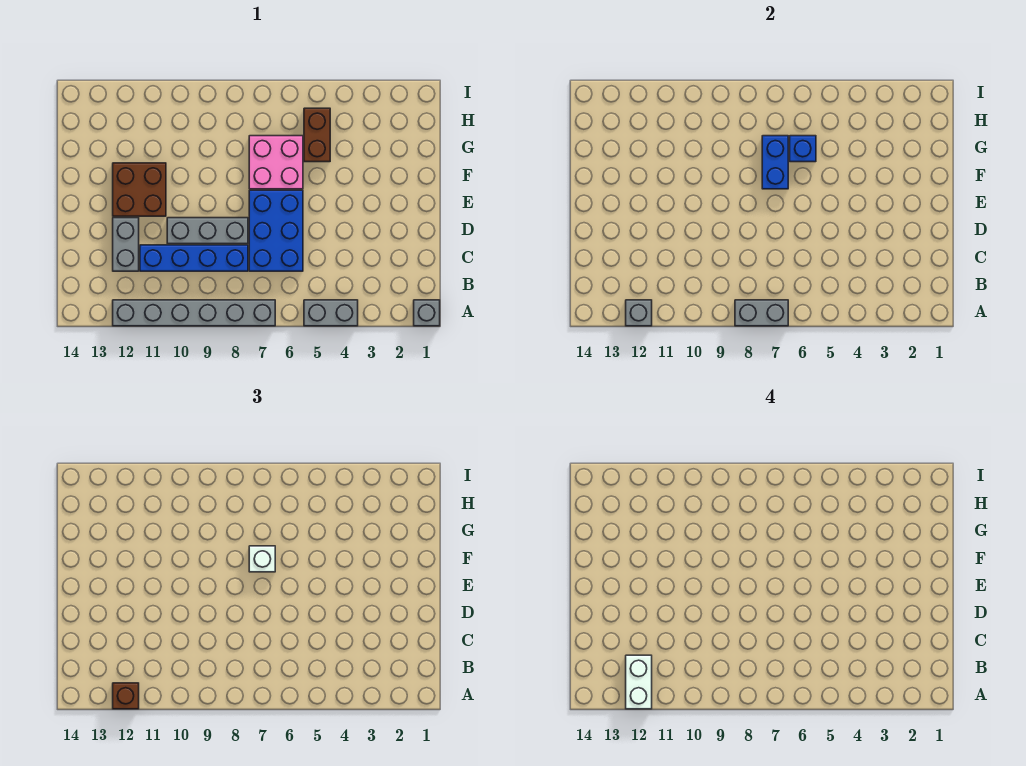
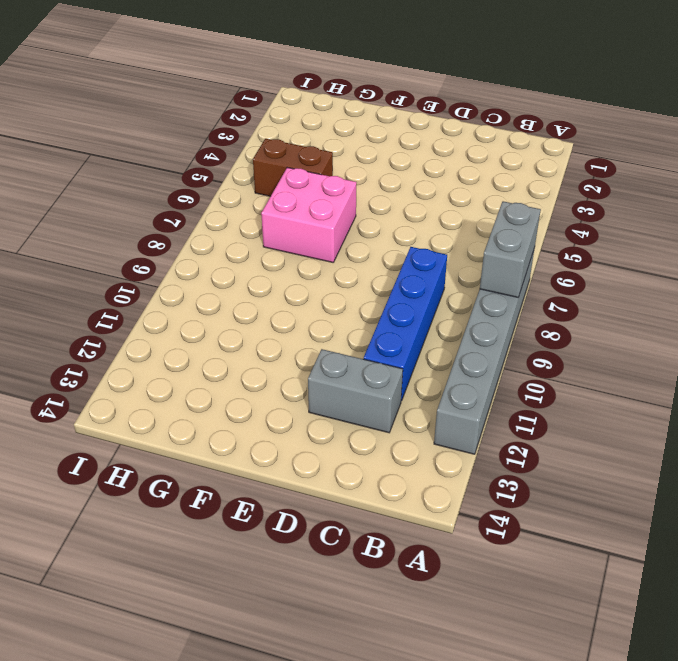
none -> grey brick A1 level 1
none -> grey brick A4:A5 level 1
none -> blue brick C6:E7 level 1

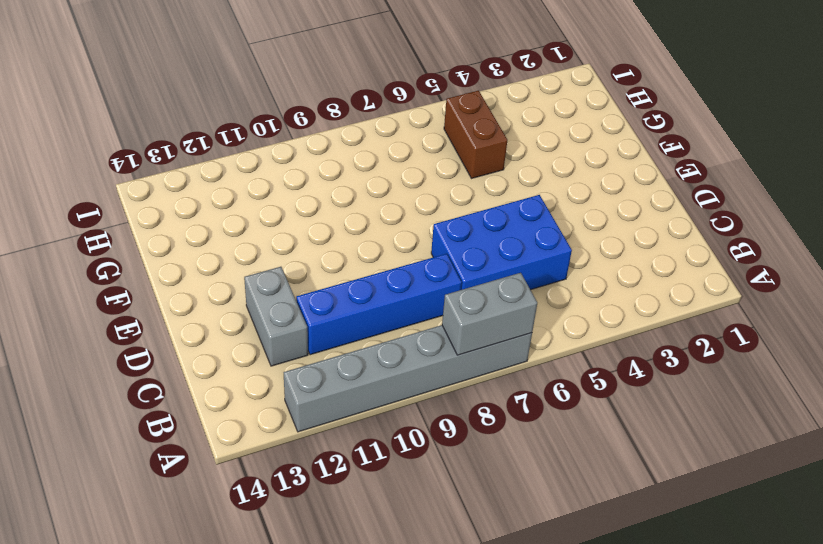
blue brick C5:D7 level 1 -> blue brick C6:E7 level 1
none -> grey brick A1 level 1
none -> grey brick A4:A5 level 1
none -> grey brick D8:D10 level 1

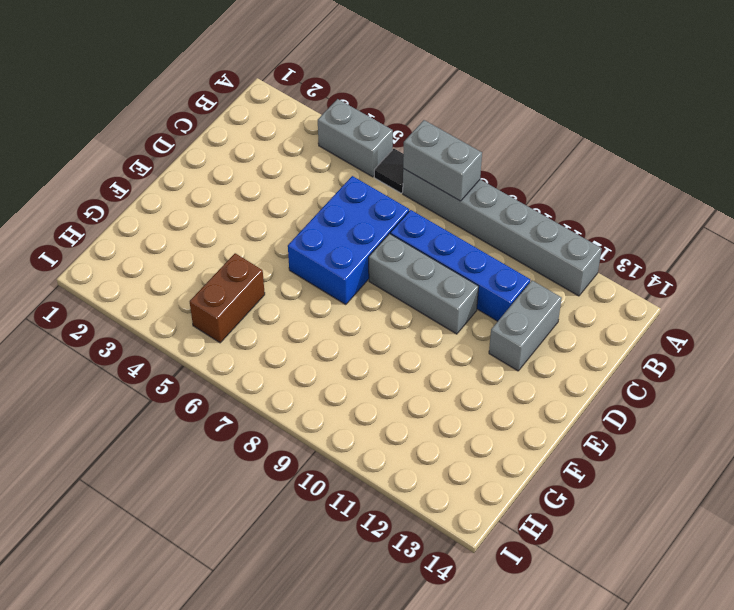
black tile A6 level 1 -> none
none -> grey brick A1 level 1
none -> brown brick E11:F12 level 1
none -> pink brick F6:G7 level 1

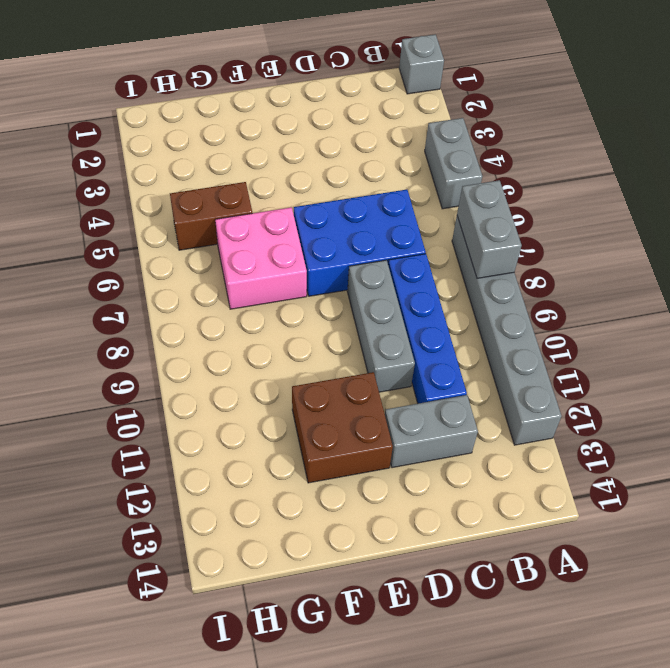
none -> grey brick A12 level 2
none -> blue brick F7:G7 level 2
none -> blue brick G6 level 2

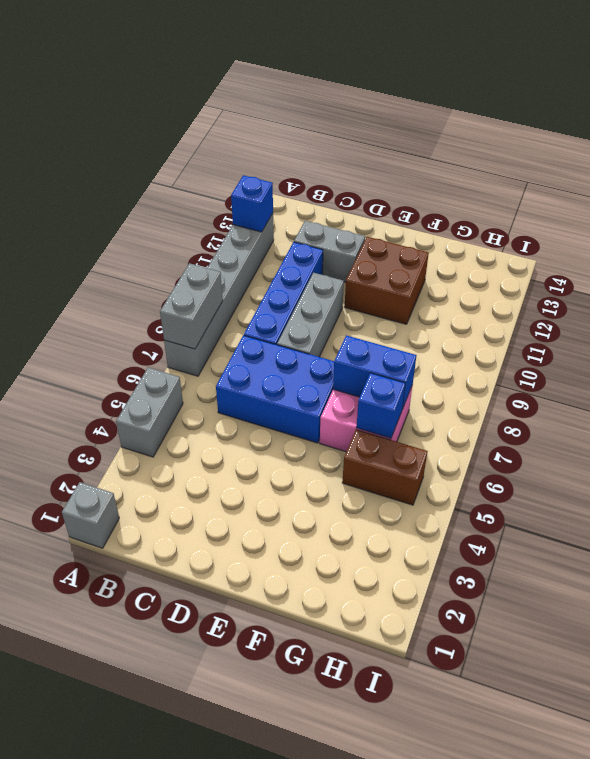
blue brick A12 level 2 -> grey brick A12 level 2
none -> brown brick A12 level 3
none -> white brick F7 level 3
none -> white brick A12:B12 level 4

